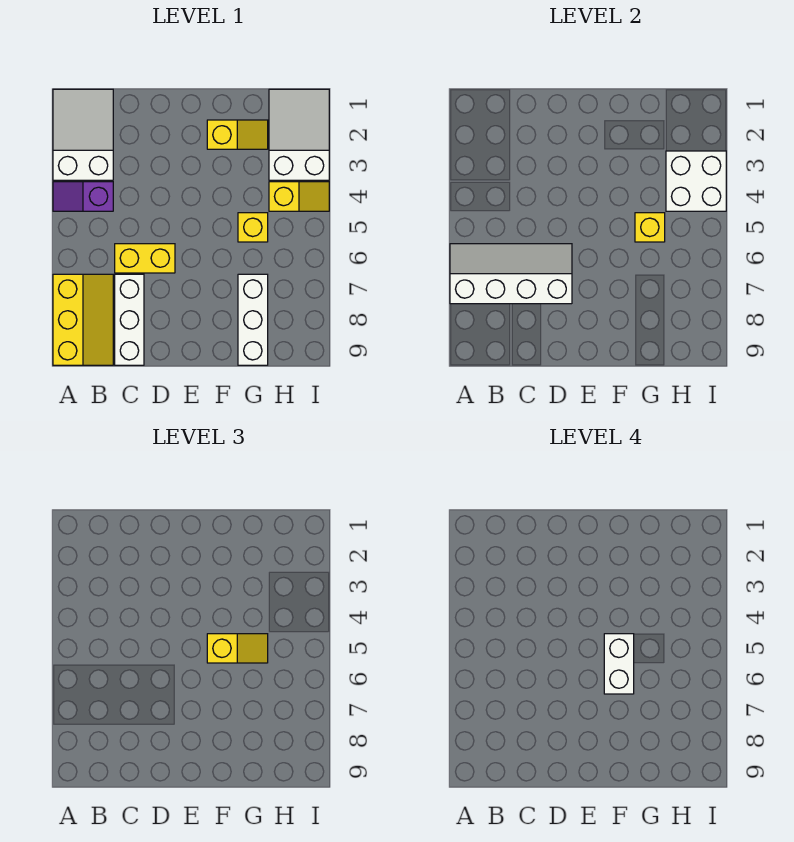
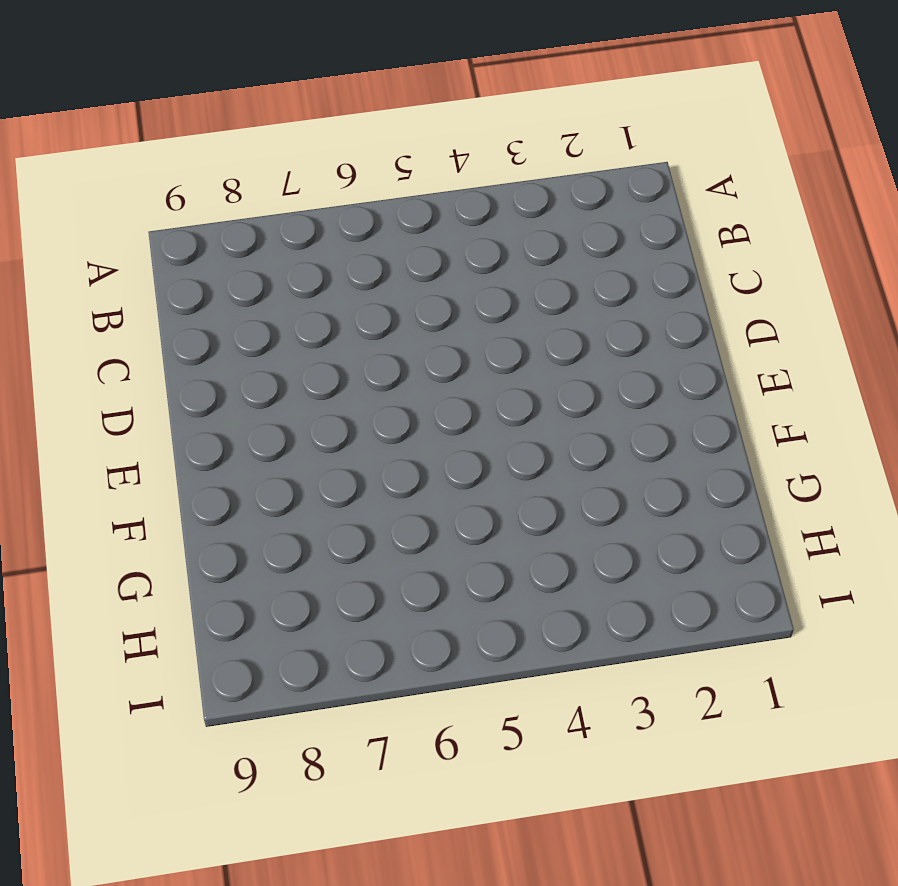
none -> white slope A1:B3 level 1 top 3
none -> purple slope A4:B4 level 1 top B
none -> yellow slope A7:B9 level 1 top A

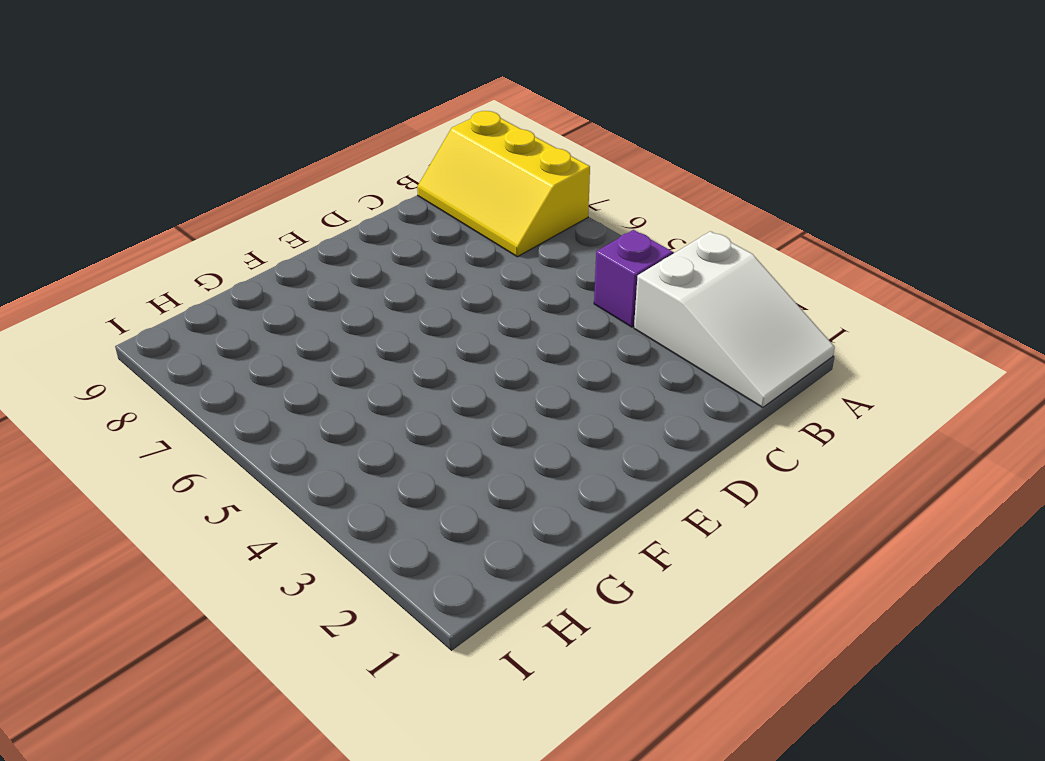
none -> yellow brick C6:D6 level 1
none -> white brick C7:C9 level 1
none -> yellow slope F2:G2 level 1 top F

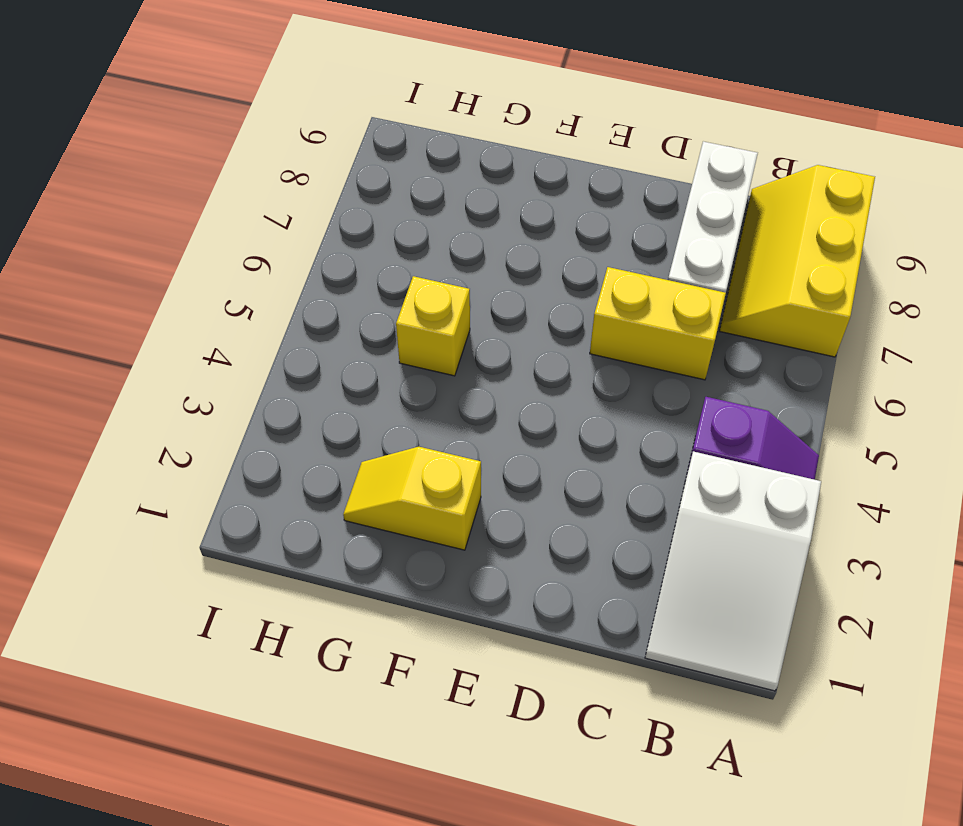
none -> white brick G7:G9 level 1
none -> white slope H1:I3 level 1 top 3
none -> yellow slope H4:I4 level 1 top H

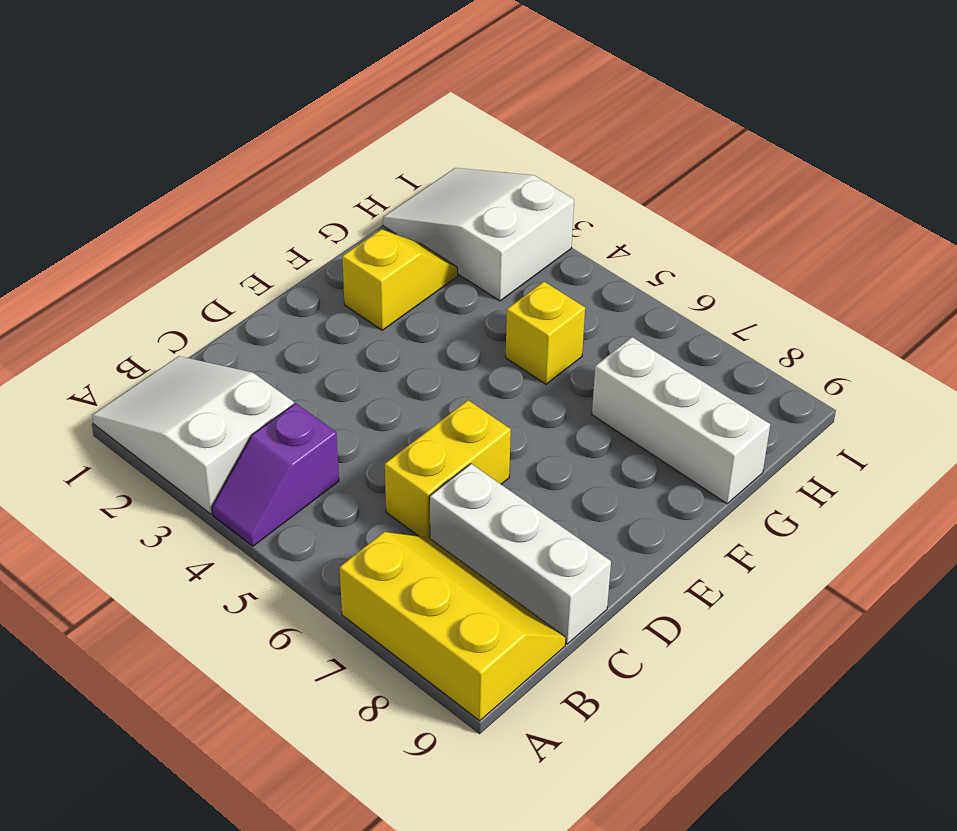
none -> yellow slope H4:I4 level 1 top H
none -> white slope A6:D7 level 2 top 7
none -> yellow brick G5 level 2

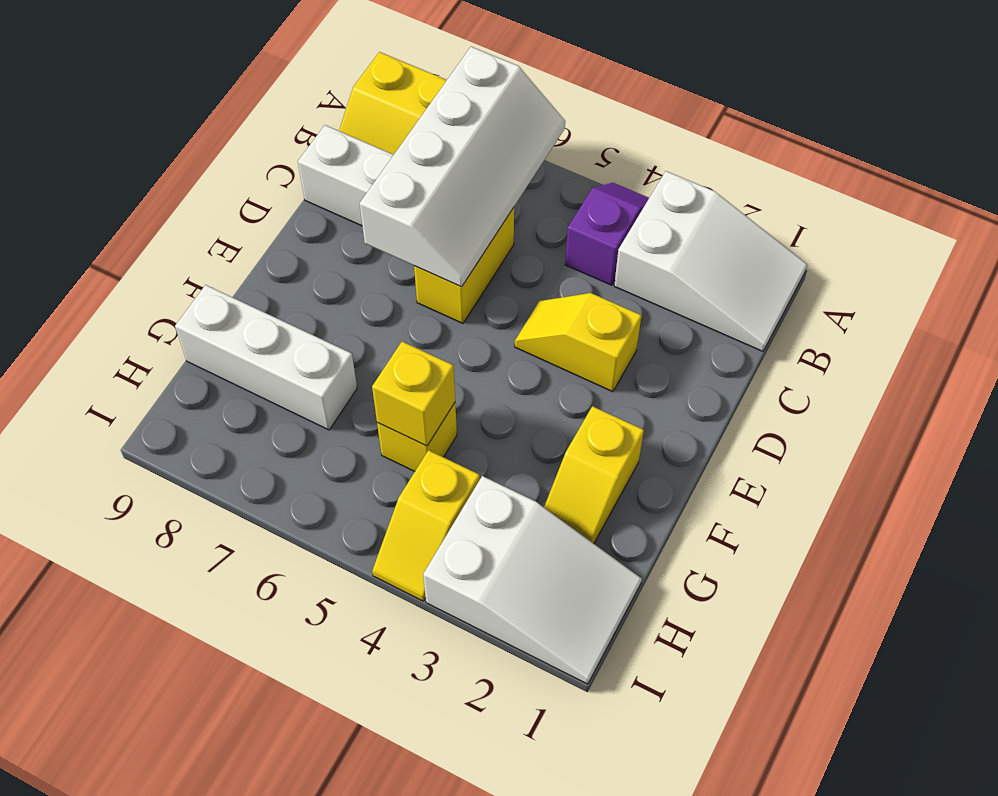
yellow slope D3:D4 level 1 top 3 -> yellow slope F5:G5 level 3 top F
none -> white brick H3:I4 level 2
none -> white brick F5:F6 level 4

